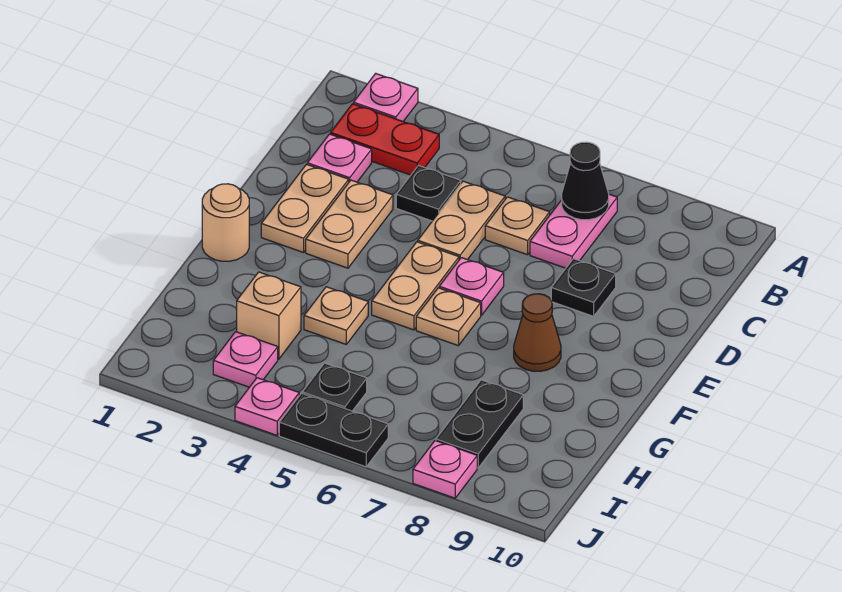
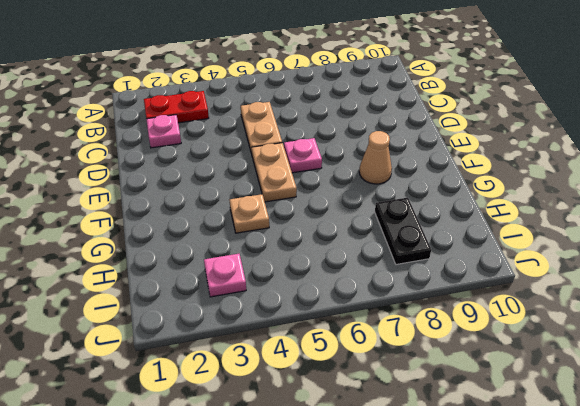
tan cone F8 level 1 -> brown cone F8 level 1
none -> pink plate A2 level 1
none -> pink plate B7:C7 level 1
none -> black plate C4 level 1

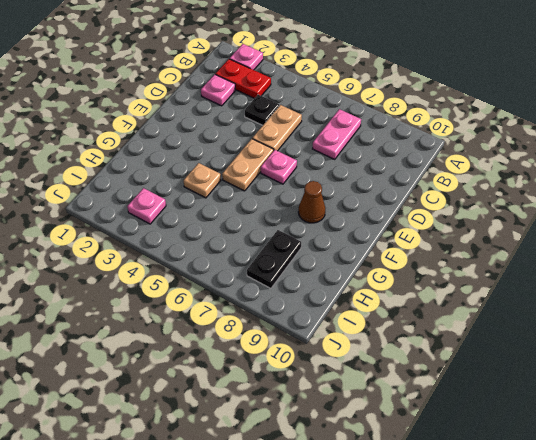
none -> tan plate C6 level 1
none -> tan plate D2:E2 level 1
none -> tan plate D3:E3 level 1

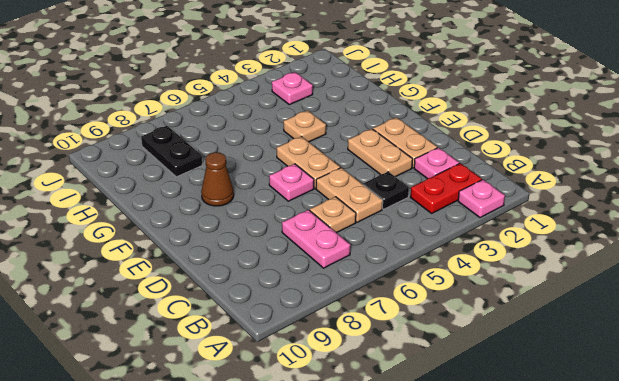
none -> black plate D8 level 1
none -> tan round brick F1 level 1
none -> tan plate F6 level 1

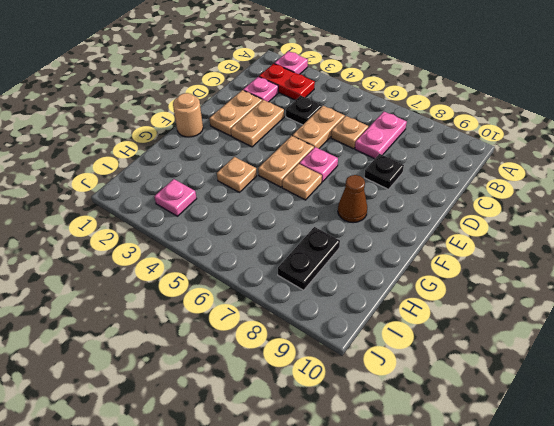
none -> tan brick H3 level 1
none -> black plate I5 level 1
none -> pink plate J4 level 1

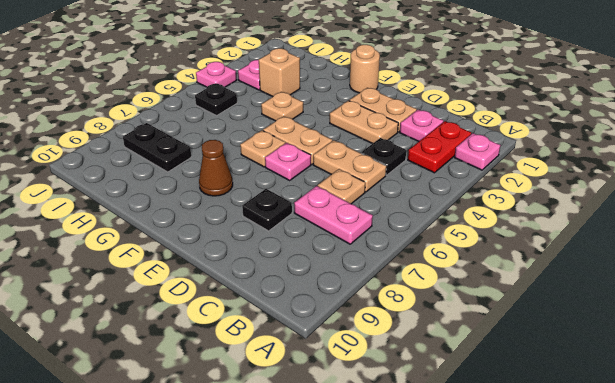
none -> black plate J5:J6 level 1
none -> pink plate J8 level 1
none -> black cone B7 level 2

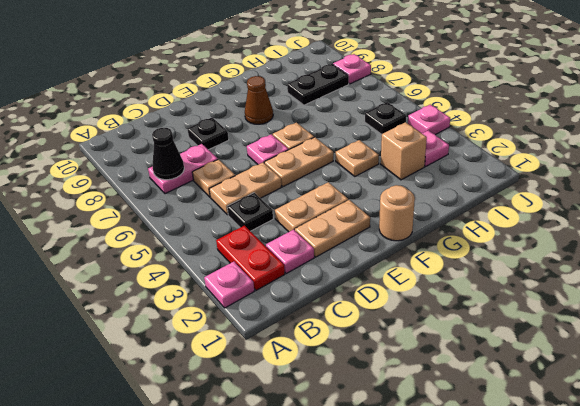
none -> black plate J5:J6 level 1

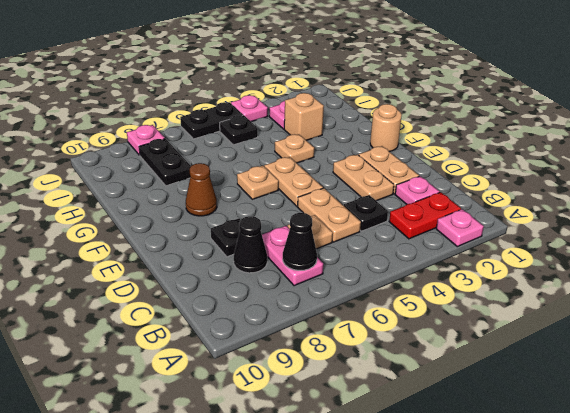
black cone C8 level 1 -> none
none -> pink plate E6 level 1

